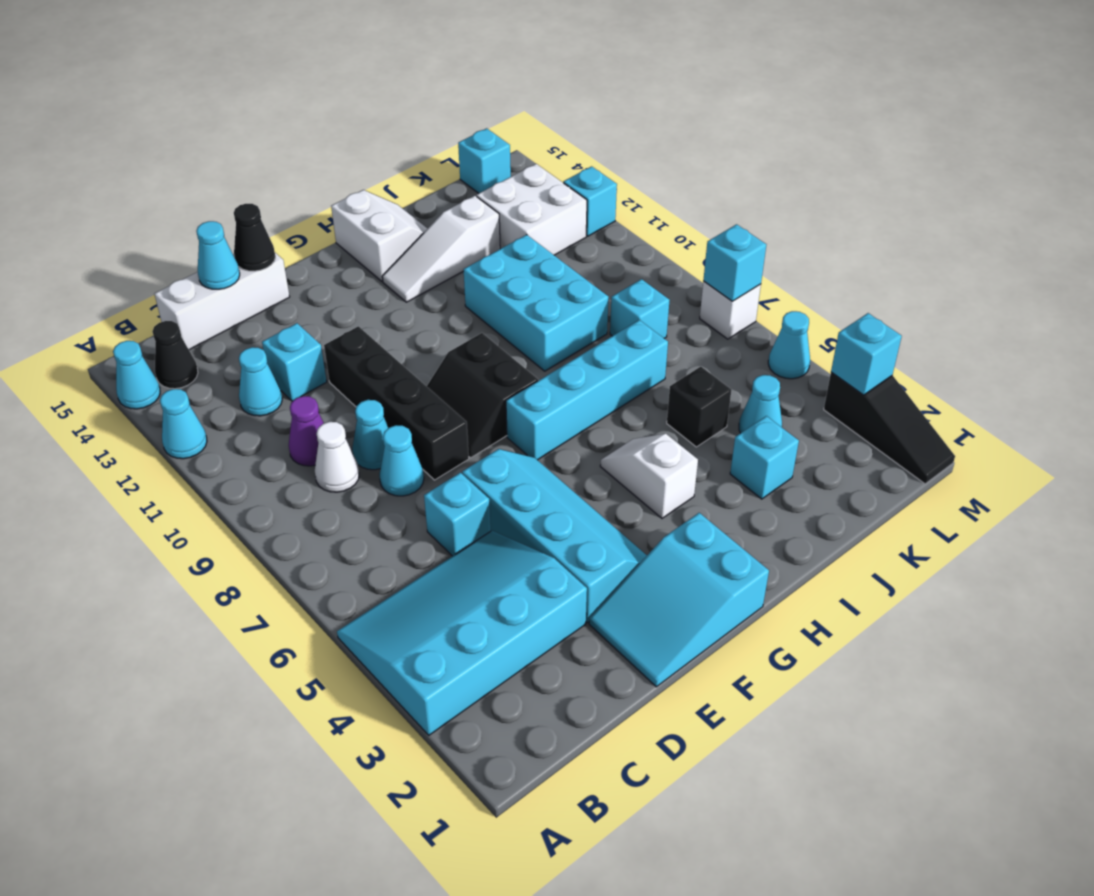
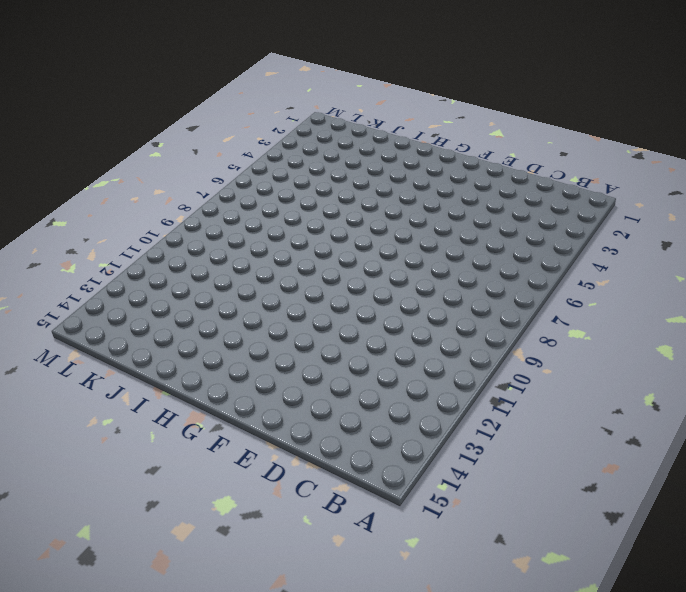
none -> cyan slope A3:D5 level 1 top 3
none -> cyan cone A12 level 1
none -> cyan cone A14 level 1
none -> black cone B14 level 1

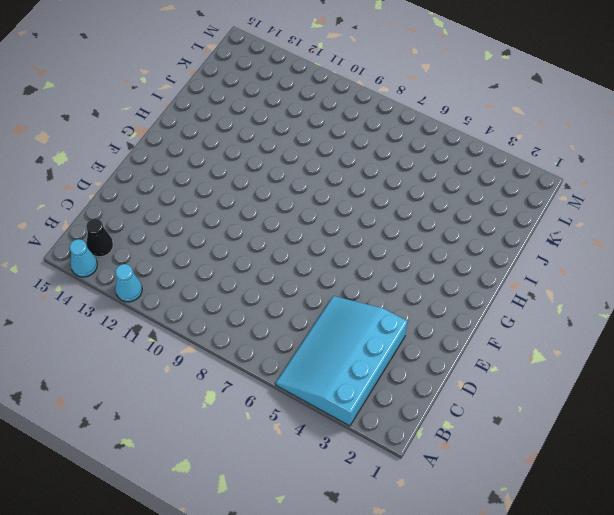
none -> white cone C9 level 1
none -> purple cone C10 level 1
none -> cyan cone C12 level 1
none -> white brick C15:E15 level 1

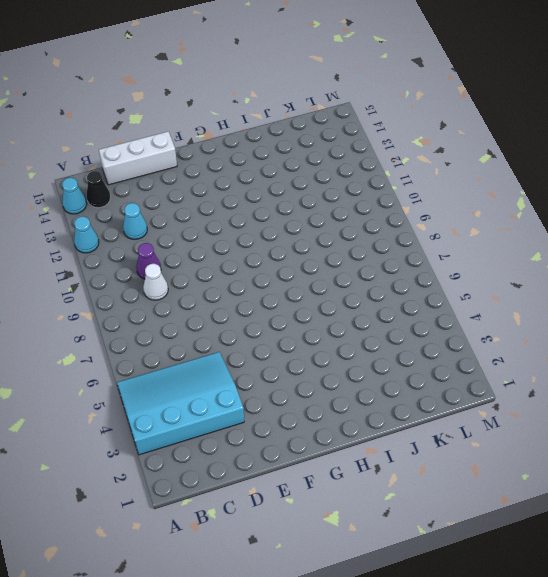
none -> cyan brick D6 level 1
none -> cyan cone D8 level 1
none -> cyan cone D9 level 1
none -> cyan brick D12 level 1

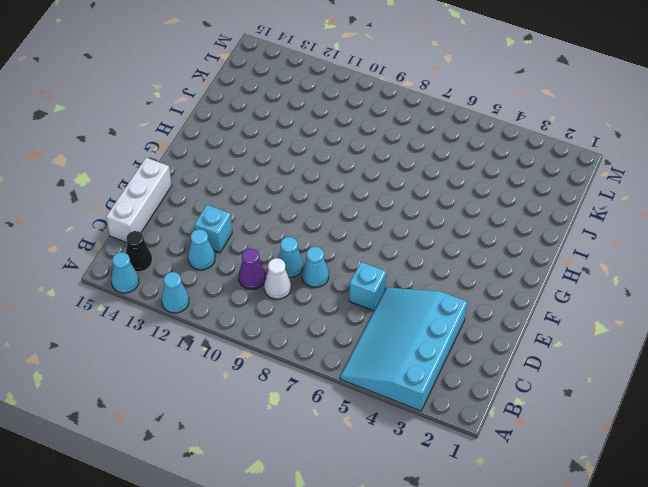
none -> cyan slope E1:G2 level 1 top G
none -> cyan slope E3:F6 level 1 top E
none -> black brick E8:E11 level 1
none -> black slope F8:G9 level 1 top G

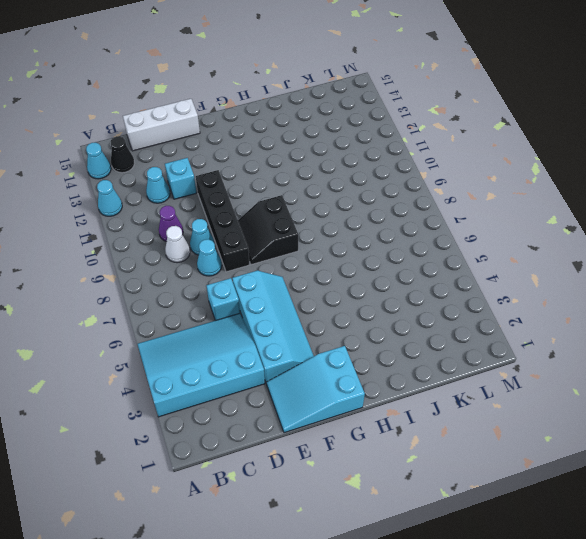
none -> cyan brick G7:J7 level 1
none -> white slope H4:H5 level 1 top 4
none -> white slope H13:J13 level 1 top J
none -> white slope H14:I15 level 1 top H

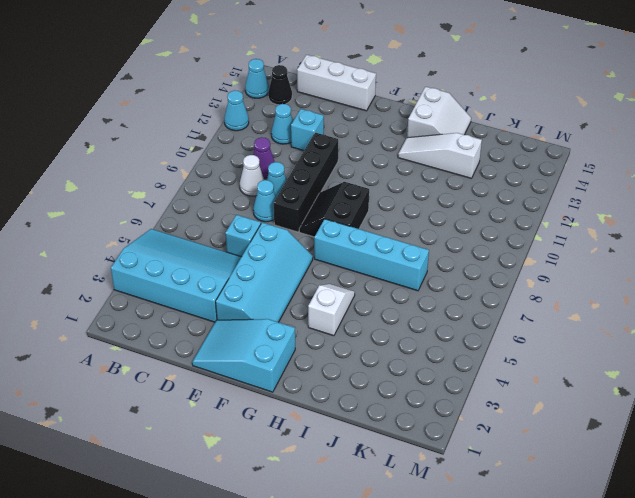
none -> cyan brick I9:J11 level 1
none -> cyan brick J3 level 1
none -> black brick J5 level 1
none -> cyan cone K4 level 1

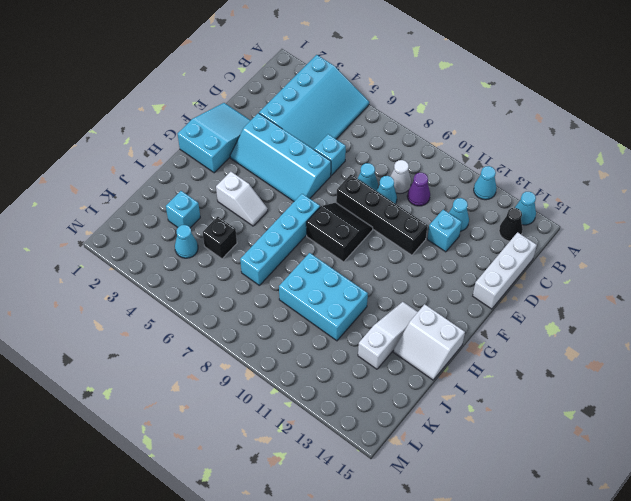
none -> cyan brick K8 level 1
none -> white brick K12:L13 level 1
none -> cyan brick L15 level 1
none -> black slope M1:M3 level 1 top 3

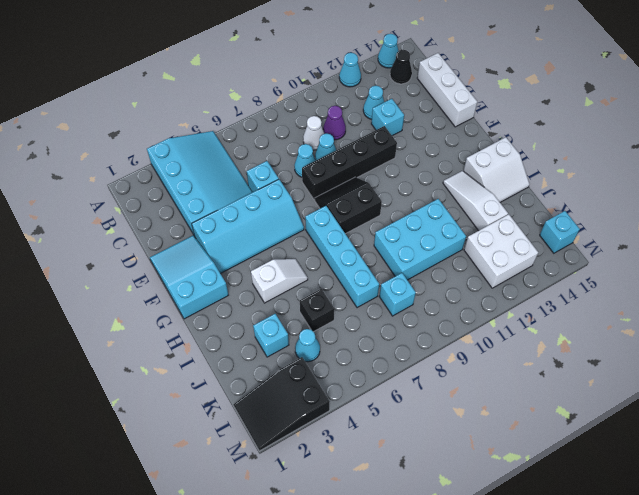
black slope L1:M3 level 1 top 3 -> black slope M1:M3 level 1 top 3
none -> cyan cone M5 level 1
none -> white brick M7 level 1
none -> cyan brick M12 level 1
none -> cyan cone D15 level 2

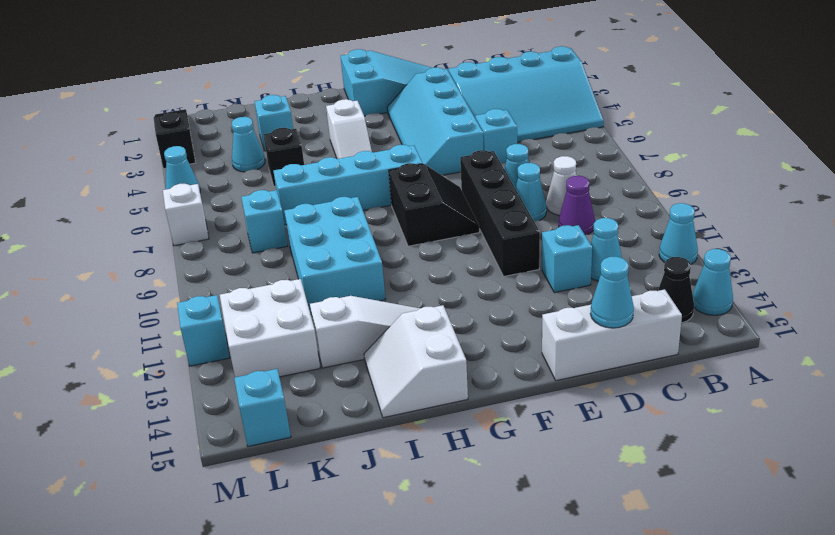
none -> black cone E15 level 2
none -> cyan brick M3 level 2
none -> cyan brick M7 level 2

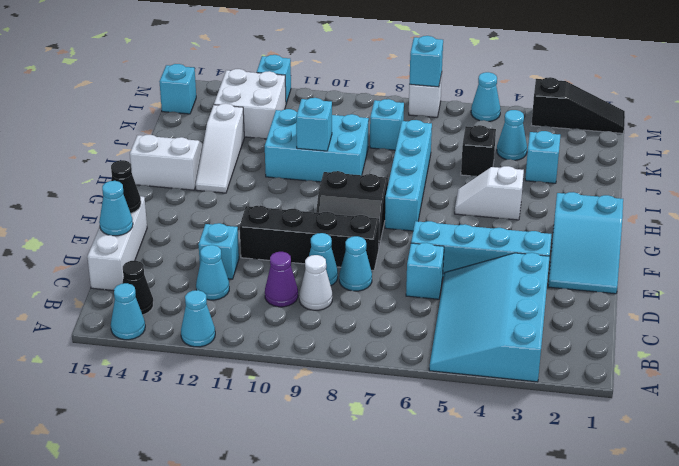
cyan brick I10 level 2 -> cyan brick M3 level 2

